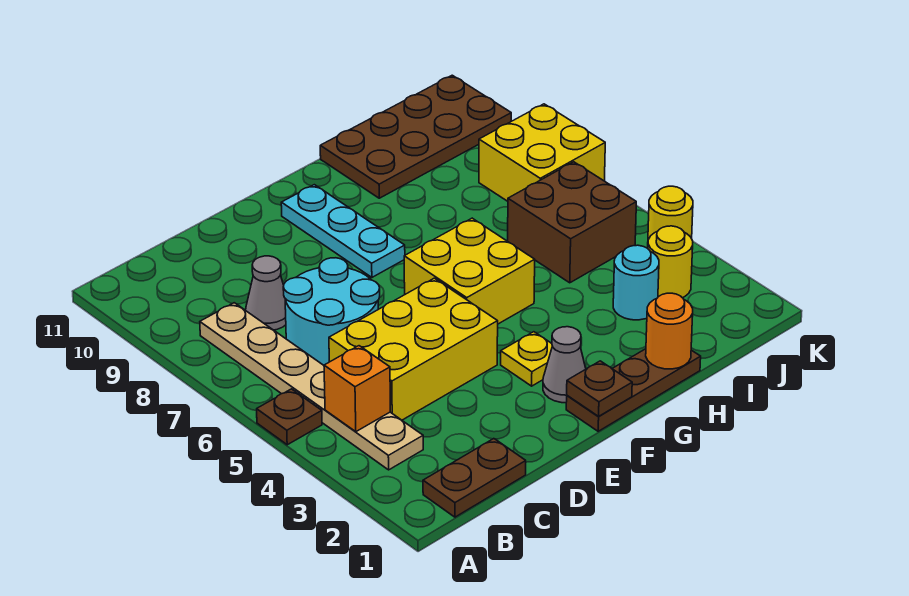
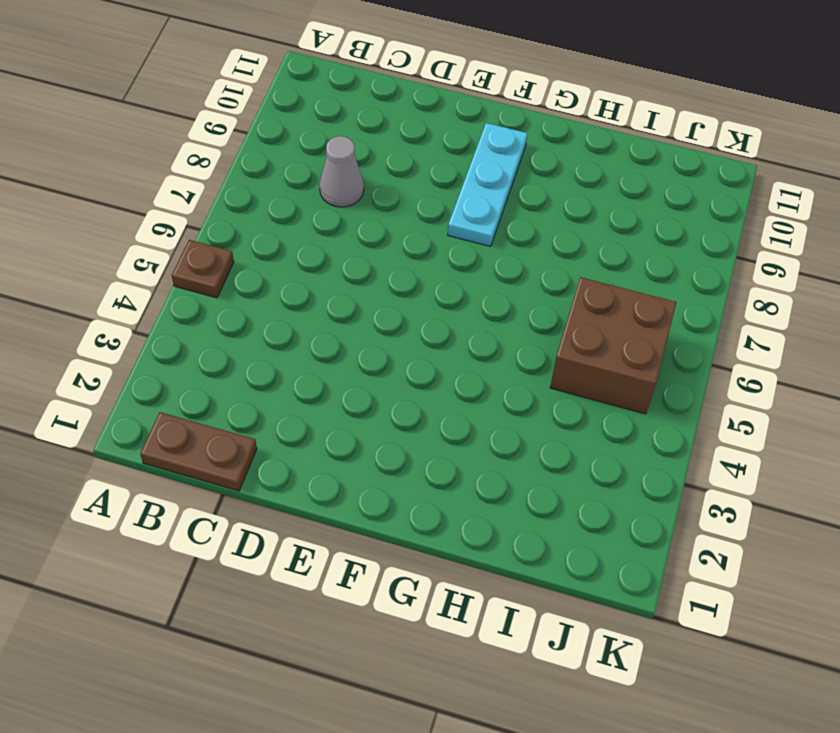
none -> tan plate B3:B8 level 1
none -> yellow brick C4:E5 level 1
none -> cyan round brick C6:D7 level 1

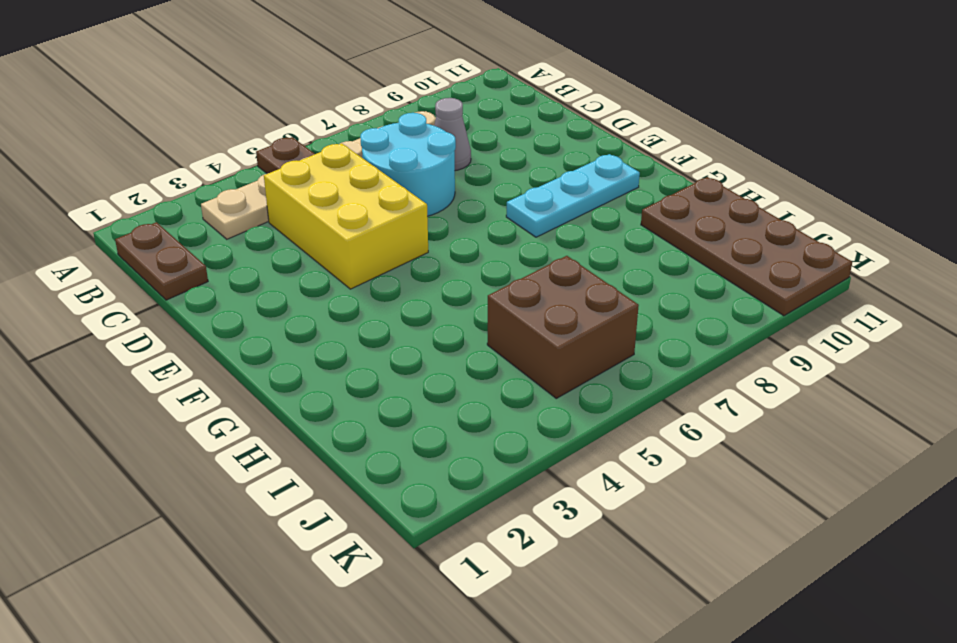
none -> brown plate F1:H1 level 1
none -> grey cone F2 level 1
none -> yellow plate F3 level 1

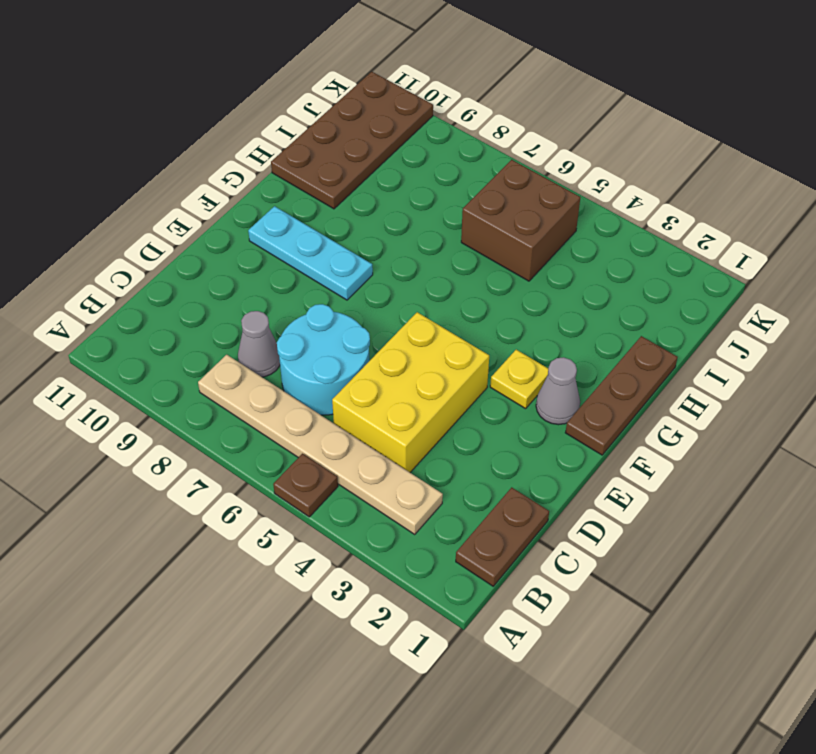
none -> yellow brick F5:G6 level 1
none -> cyan round brick I3 level 1
none -> yellow round brick J3 level 1

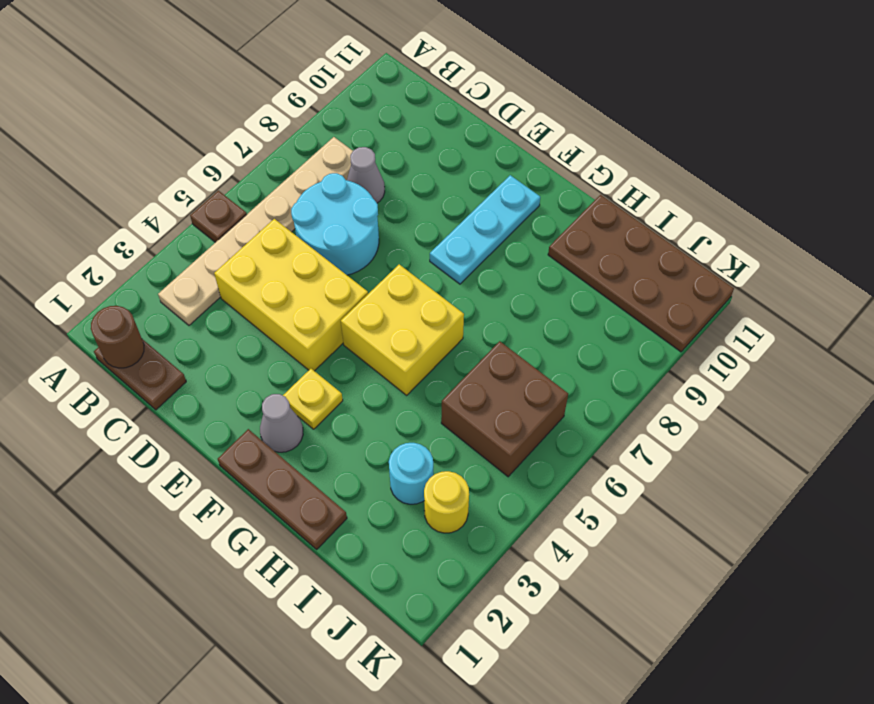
brown round brick B1 level 2 -> none
none -> yellow brick J7:K8 level 1
none -> yellow round brick K4 level 1
none -> orange brick B4 level 2

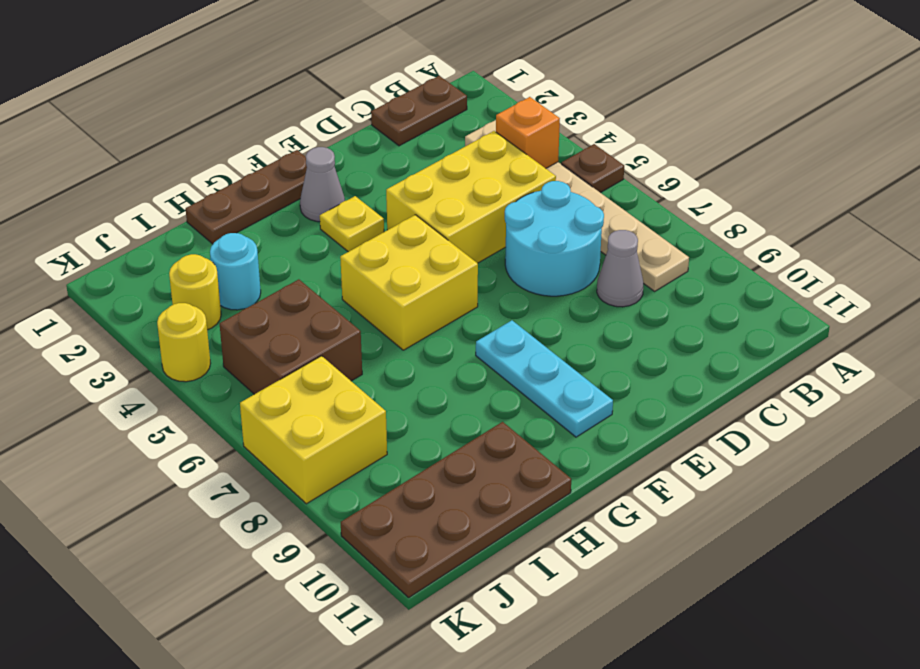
none -> brown plate F1 level 2
none -> orange round brick H1 level 2

